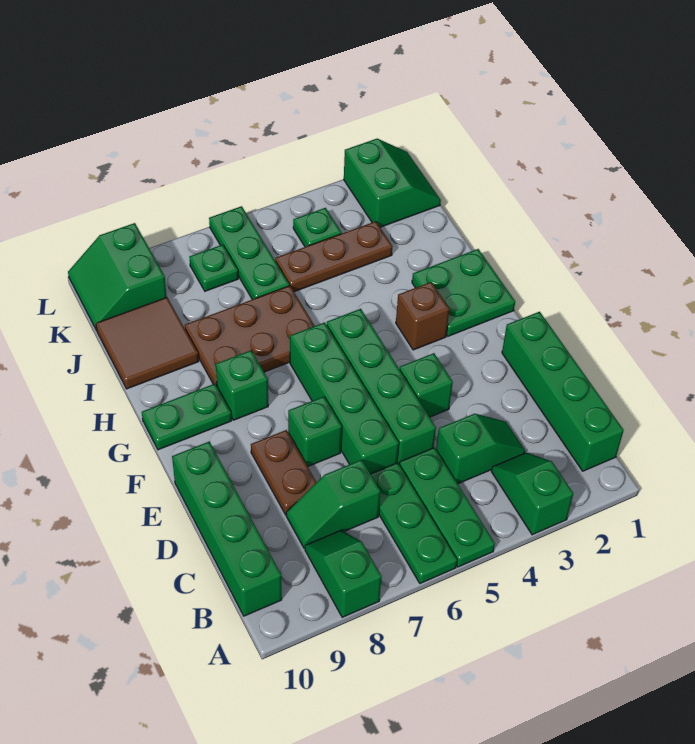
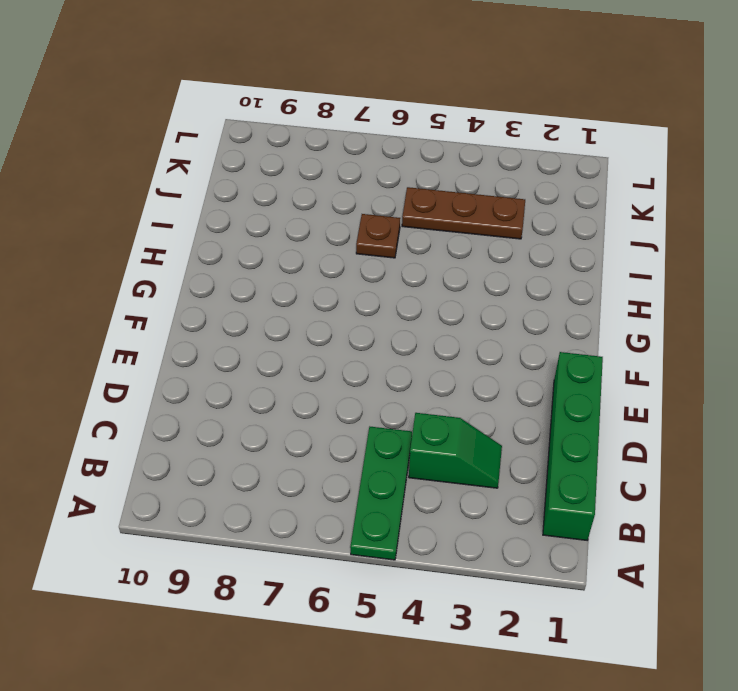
brown plate I6 level 1 -> brown plate H6:I8 level 1
none -> green slope A3:B3 level 1 top A
none -> green plate A6:C6 level 1
none -> green slope A8:B8 level 1 top A

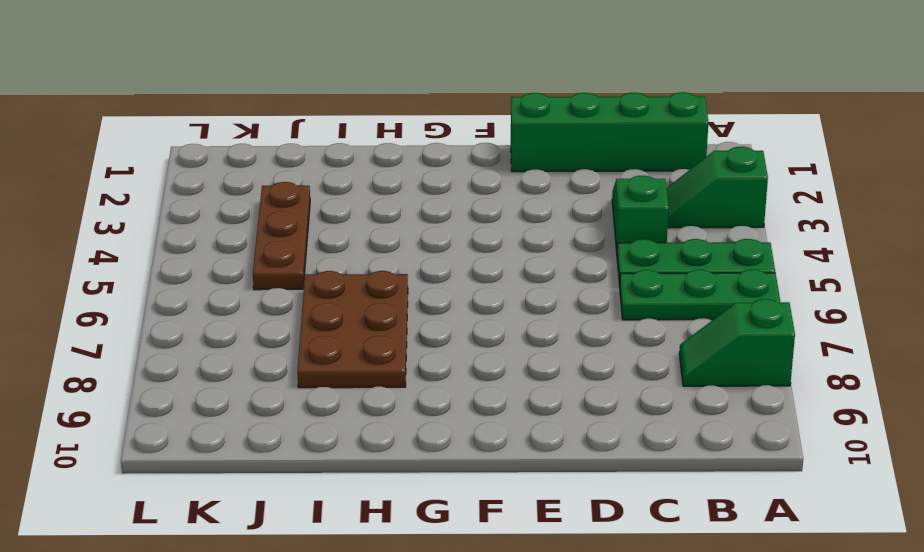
none -> green brick B10:E10 level 1
none -> green slope C7:C8 level 1 top 7
none -> green brick D5:G5 level 1

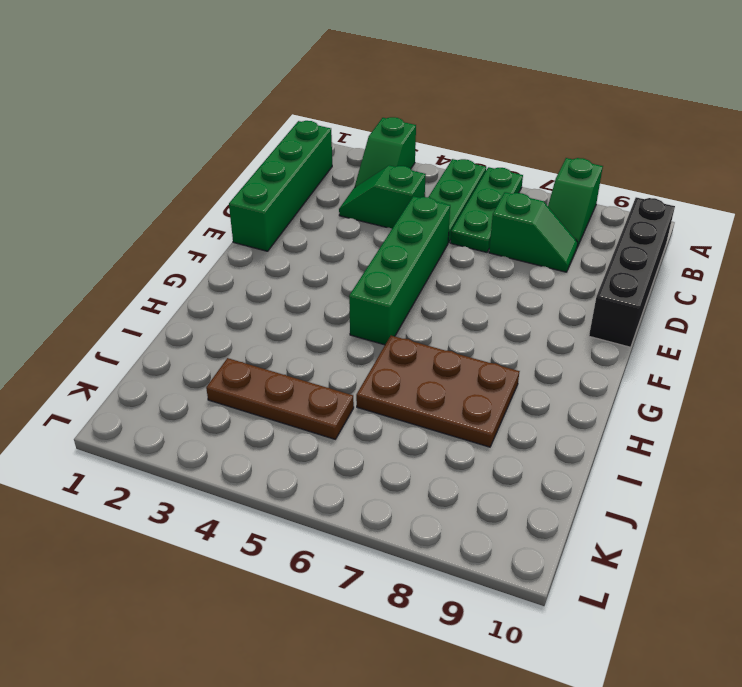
black brick B10:E10 level 1 -> green brick B10:E10 level 1
none -> green brick D6:G6 level 1
none -> brown plate D8:E8 level 1
none -> green brick E4 level 1

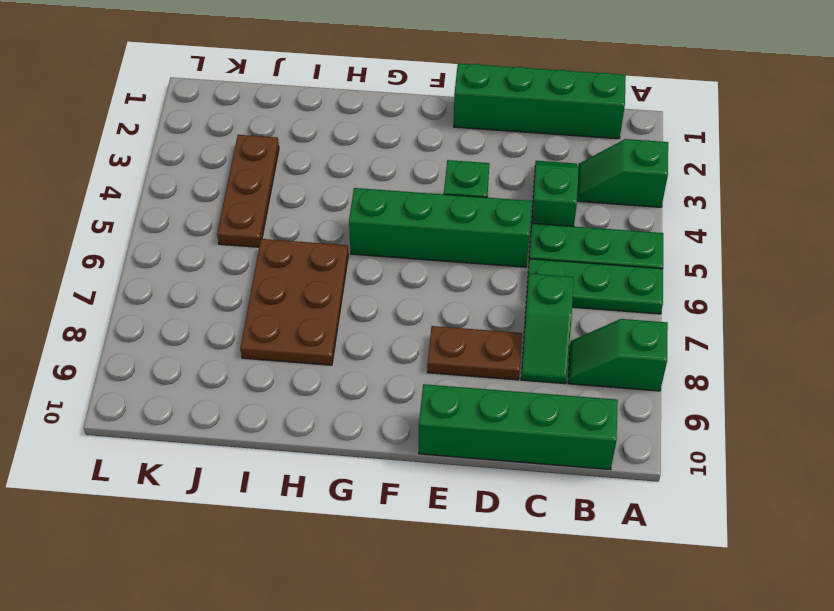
none -> green brick D6:G6 level 1
none -> green brick E7 level 1
none -> green plate G1:H2 level 1

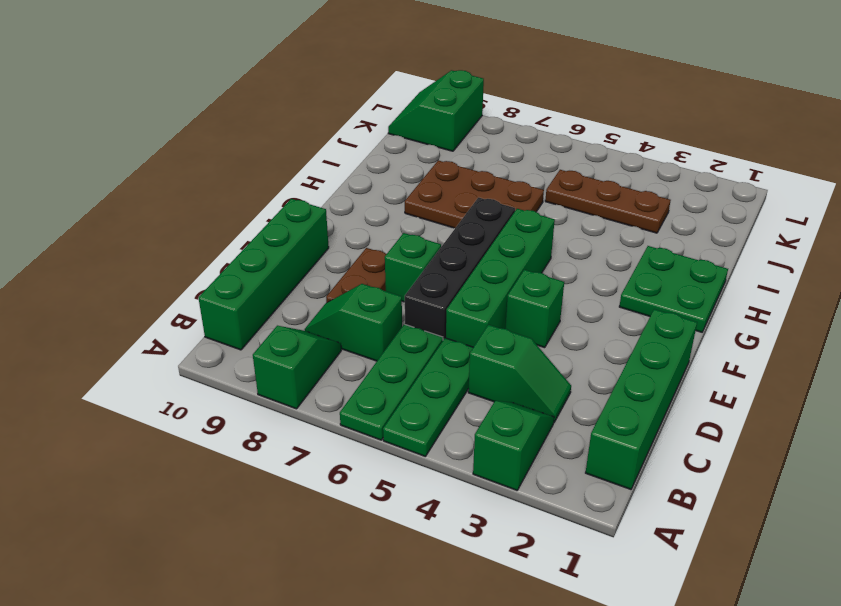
black brick D6:G6 level 1 -> green brick D6:G6 level 1
none -> brown brick G3 level 1
none -> green brick G8 level 1
none -> green plate G9:G10 level 1

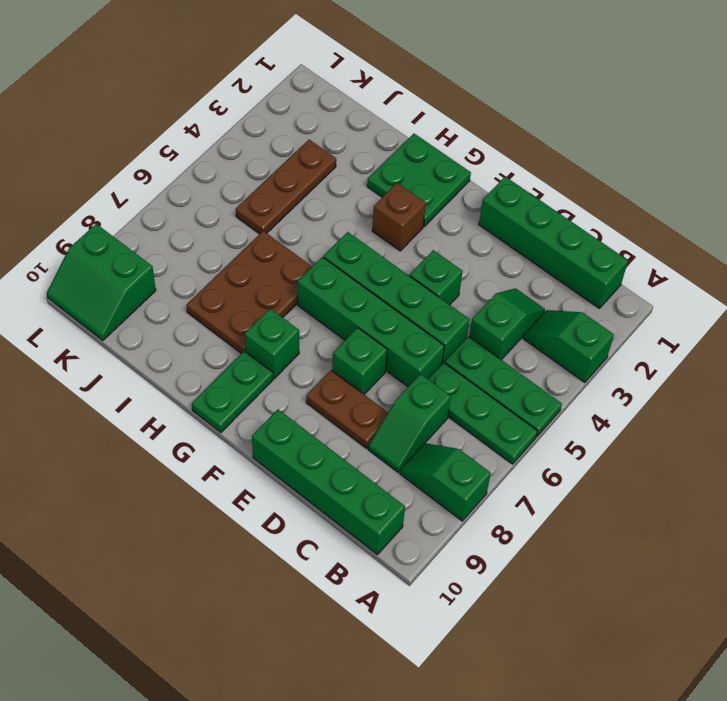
none -> brown tile I9:J10 level 1
none -> green plate J6:L6 level 1
none -> green slope K1:L2 level 1 top 2

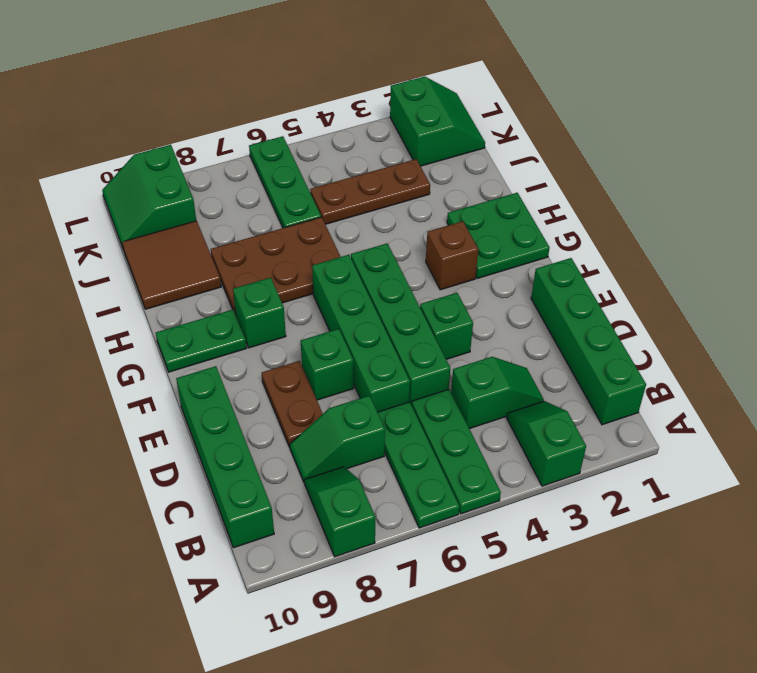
none -> green plate K4 level 1
none -> green plate K7 level 1

